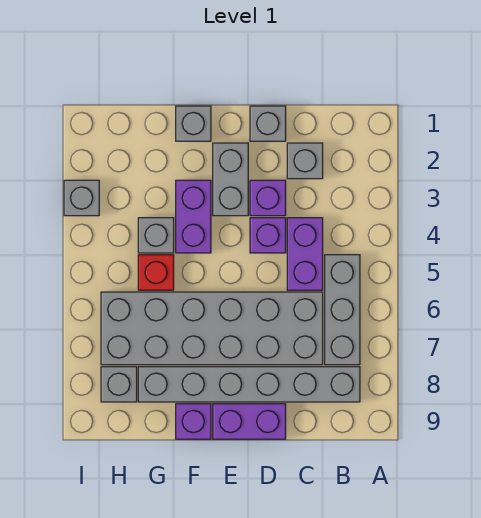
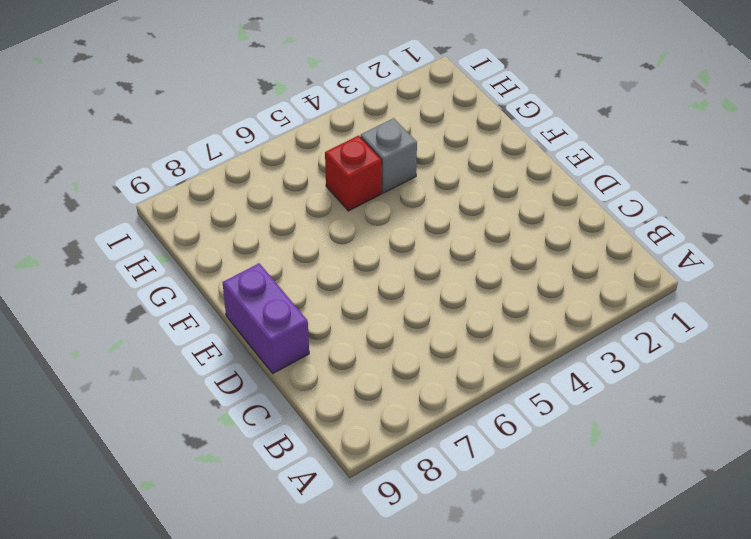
none -> grey brick B5:B7 level 1
none -> grey brick B8:G8 level 1
none -> grey brick C2 level 1

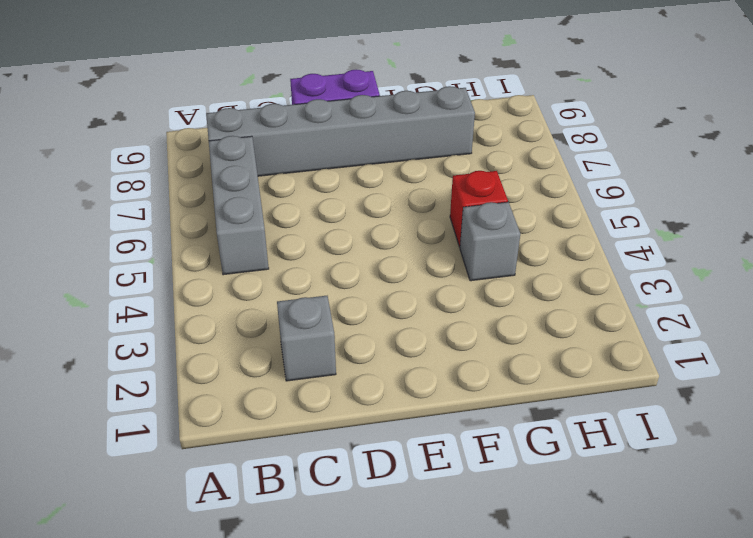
none -> purple brick C4:C5 level 1
none -> grey brick C6:H7 level 1
none -> grey brick D1 level 1

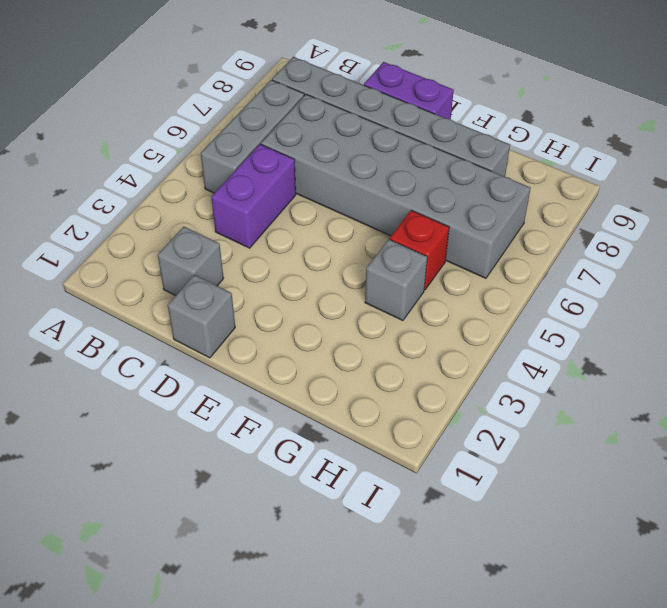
none -> purple brick D3 level 1
none -> purple brick D4 level 1
none -> grey brick E2:E3 level 1

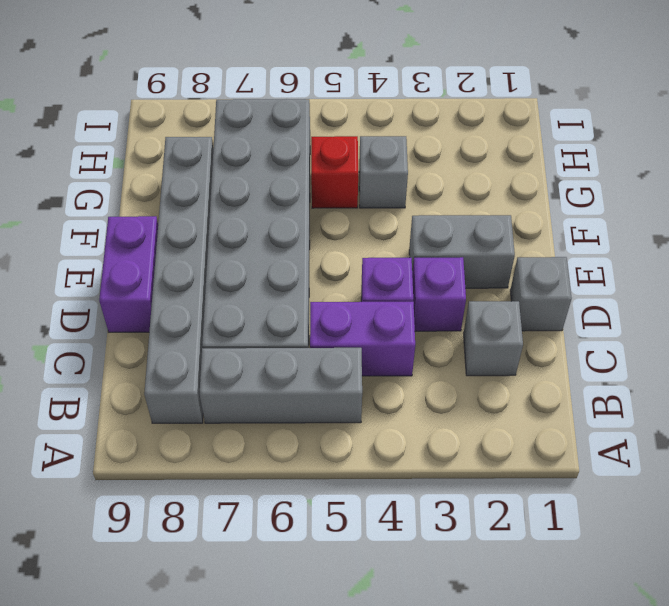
none -> grey brick F1 level 1
none -> purple brick F3:F4 level 1
none -> purple brick F9 level 1

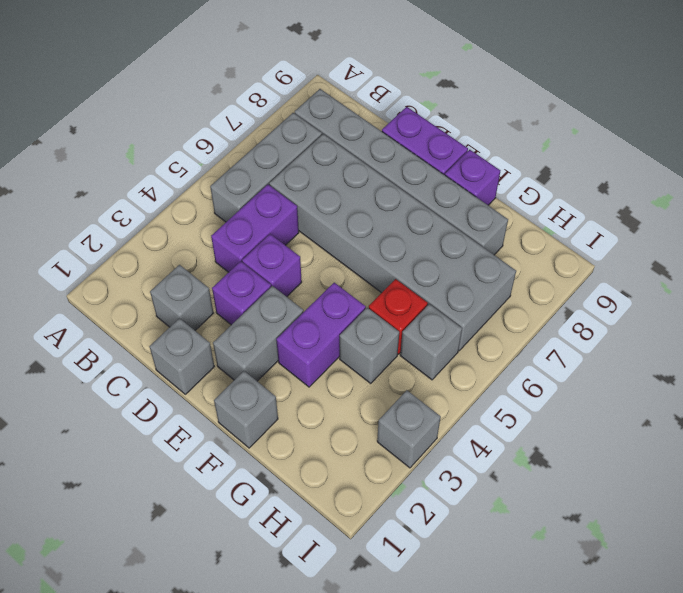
grey brick H5 level 1 -> grey brick H8 level 1

